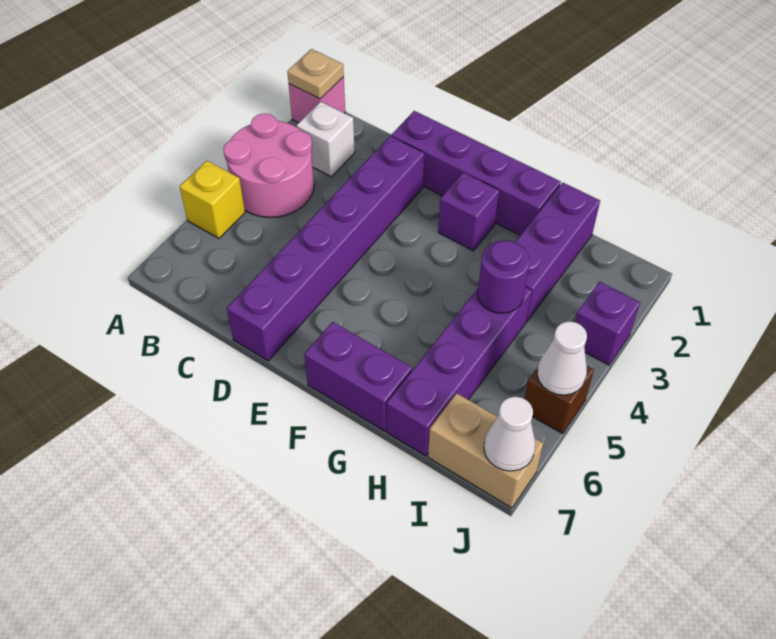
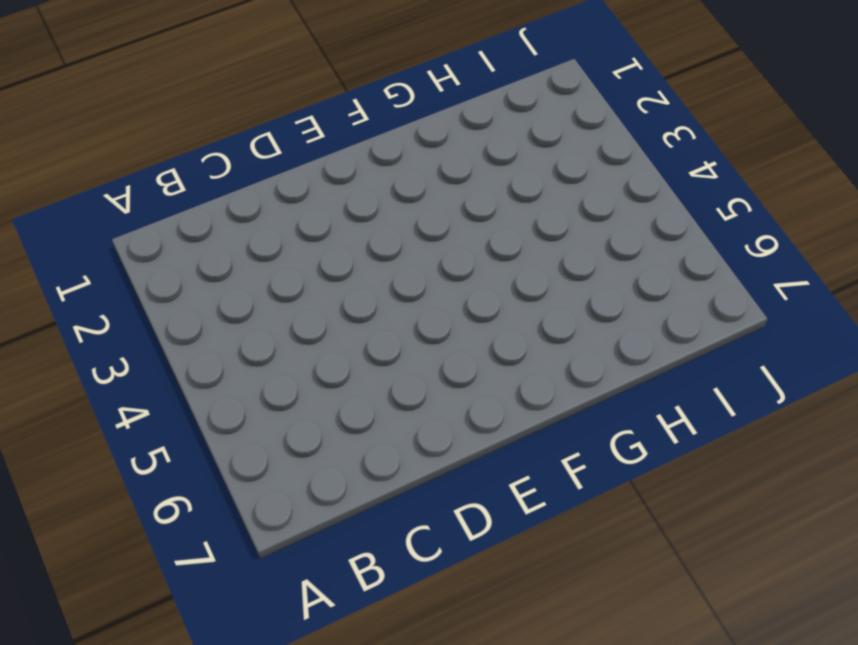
none -> pink brick A1 level 1
none -> pink round brick A3:B4 level 1
none -> yellow brick A5 level 1

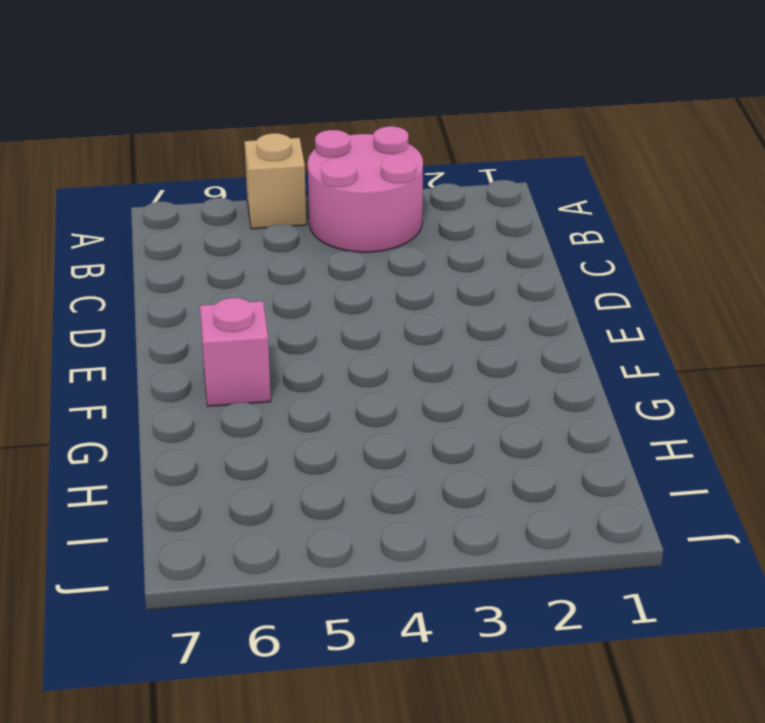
tan brick A5 level 1 -> yellow brick A5 level 1
pink brick F6 level 1 -> pink brick A1 level 1
none -> white brick B2 level 1
none -> purple brick D1:G1 level 1
none -> purple brick D2:D7 level 1

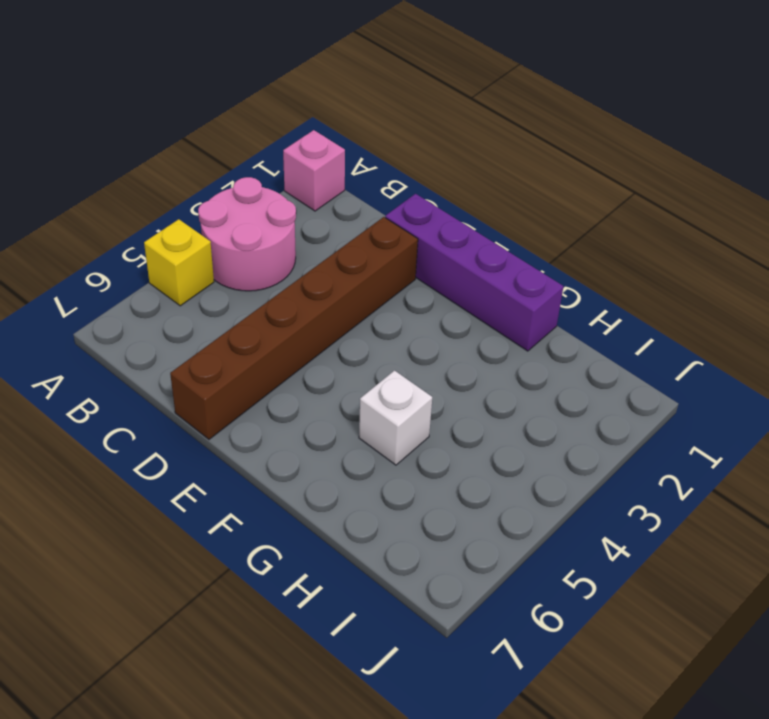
brown brick D2:D7 level 1 -> purple brick D2:D7 level 1
white brick G5 level 1 -> white brick B2 level 1
none -> purple brick F2 level 1
none -> purple brick F7:G7 level 1
none -> purple brick H1:H3 level 1

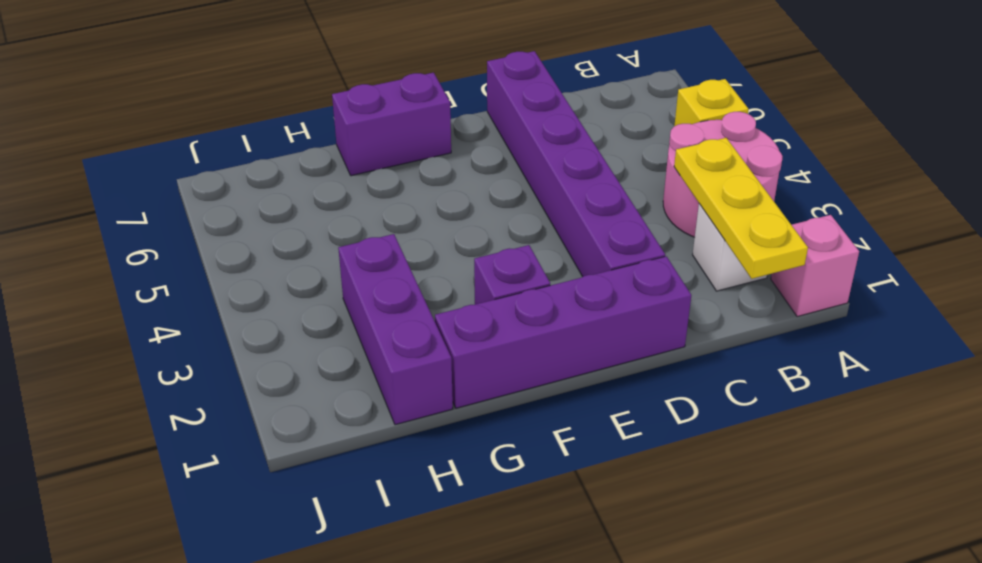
yellow plate B1:B3 level 2 -> none
none -> purple brick H4:H7 level 1
none -> tan brick I7:J7 level 1
none -> purple brick J3 level 1

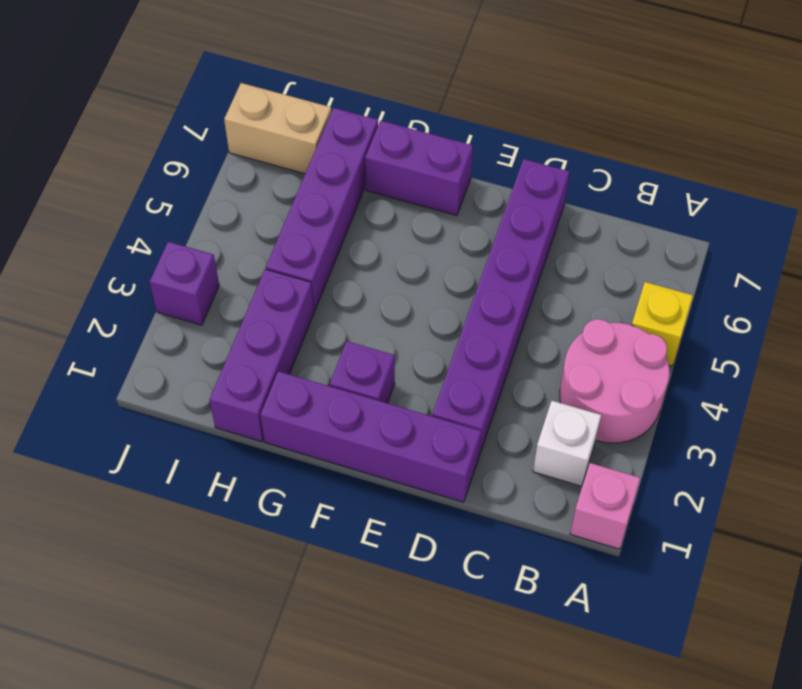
none -> brown brick J5 level 1
none -> tan plate A1 level 2
none -> purple round brick H4 level 2

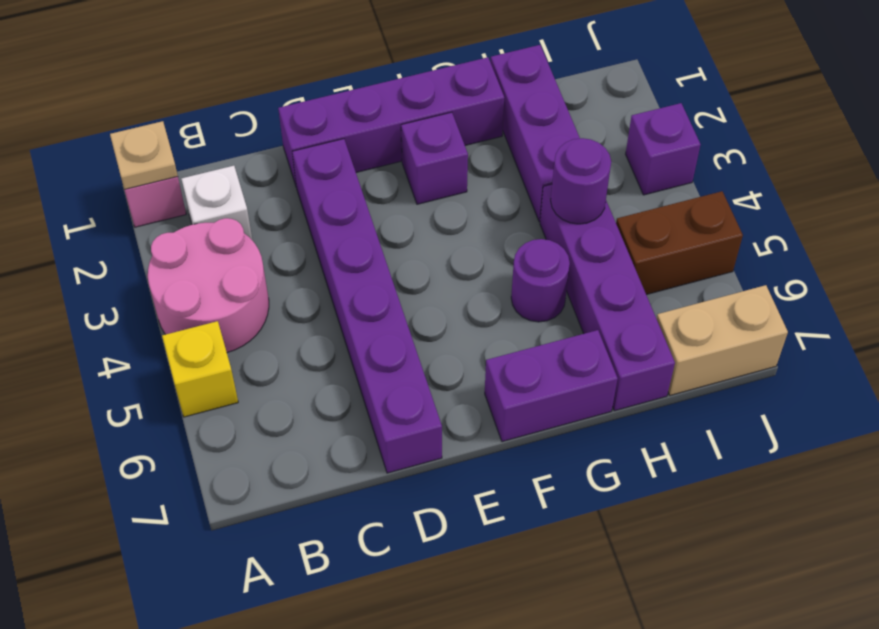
purple round brick G5 level 1 -> none
brown brick I5:J5 level 1 -> brown brick J5 level 1
none -> white cone J5 level 2
none -> white cone J7 level 2

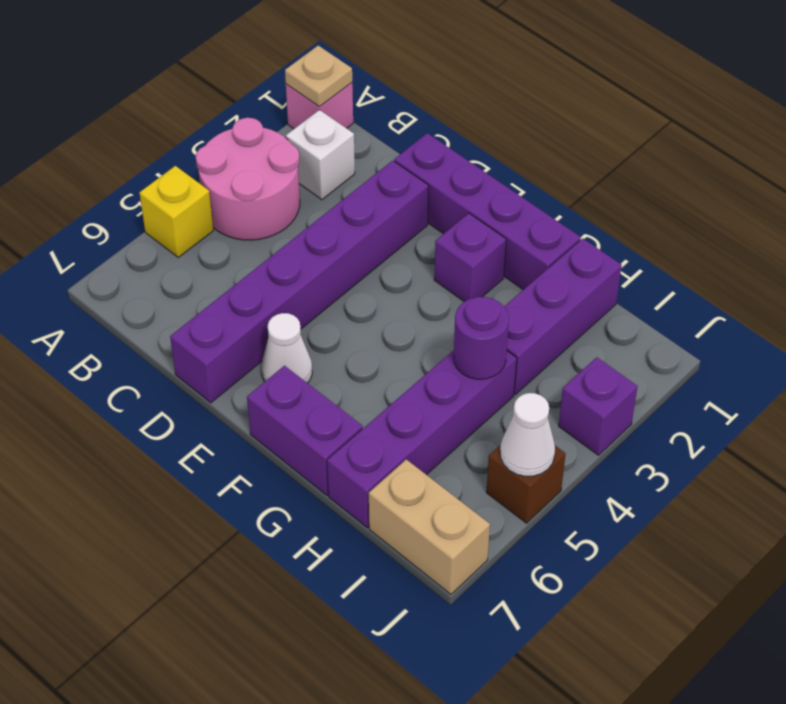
white cone E6 level 1 -> white cone J7 level 2

